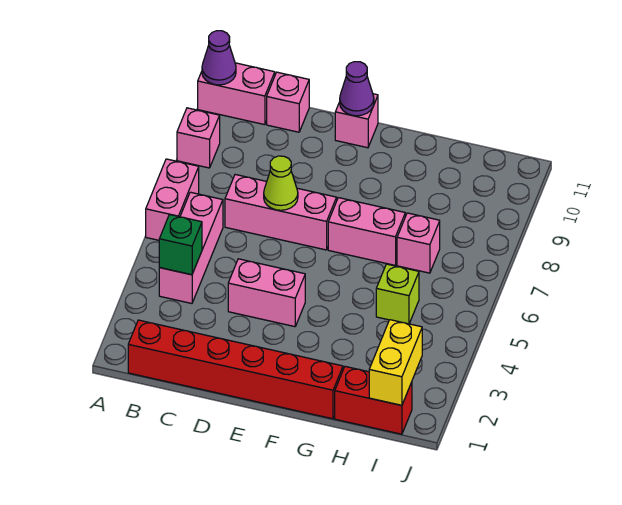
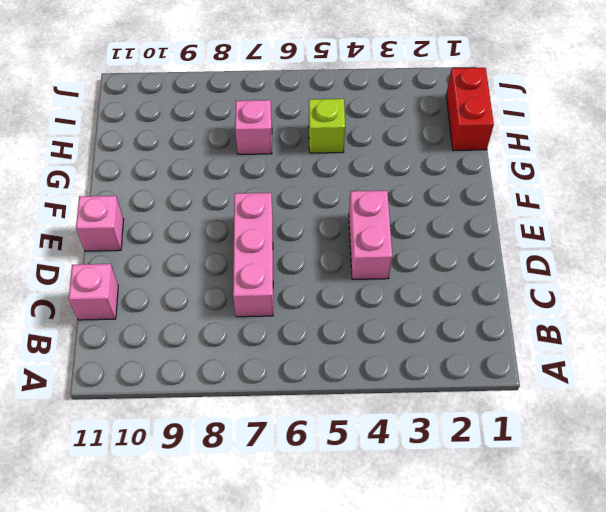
none -> pink brick A6:A7 level 1
none -> pink brick A9 level 1
none -> pink brick A11:B11 level 1

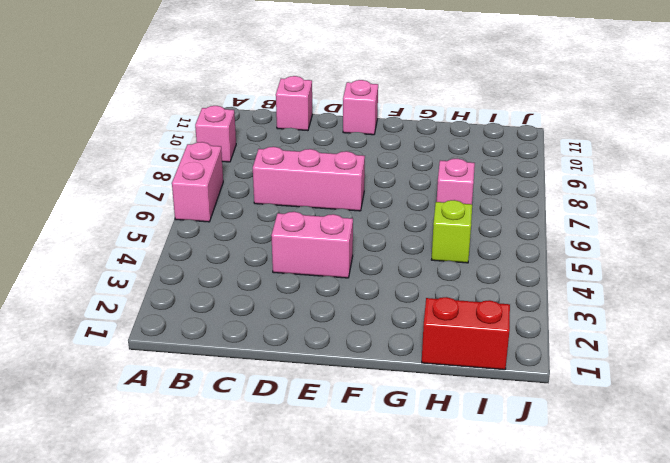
none -> pink brick A11:B11 level 1
none -> red brick B1:G1 level 1
none -> pink brick B4:B6 level 1

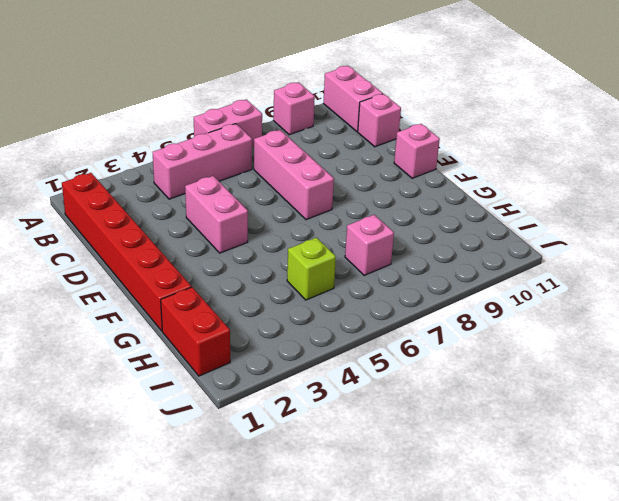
none -> pink brick F7:G7 level 1
none -> purple cone A11 level 2
none -> green brick B4 level 2

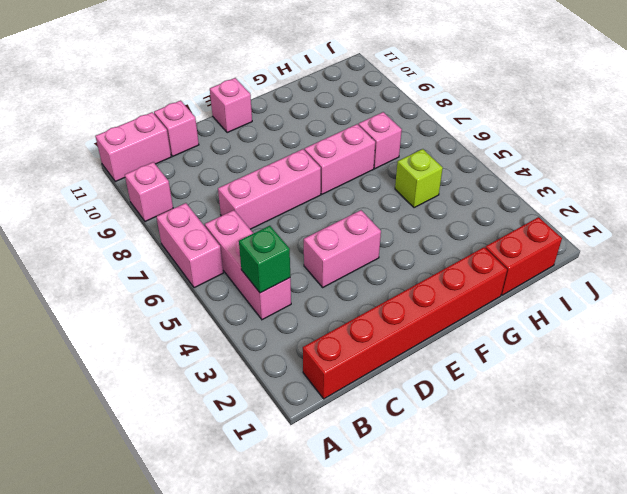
none -> purple cone A11 level 2
none -> lime cone D7 level 2
none -> purple cone E11 level 2

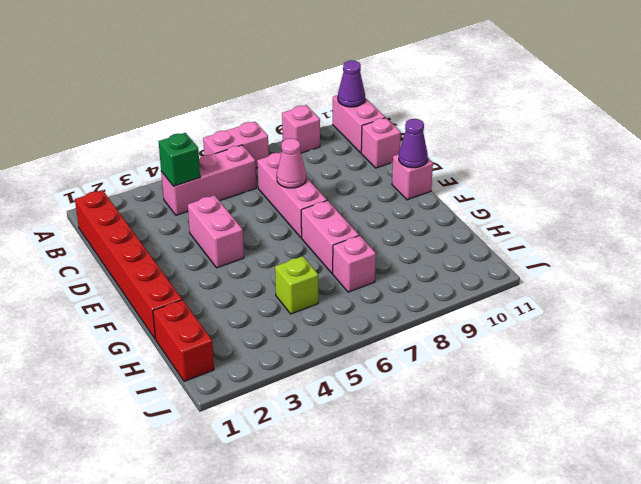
pink cone D7 level 2 -> lime cone D7 level 2
none -> yellow brick I1:I2 level 2

